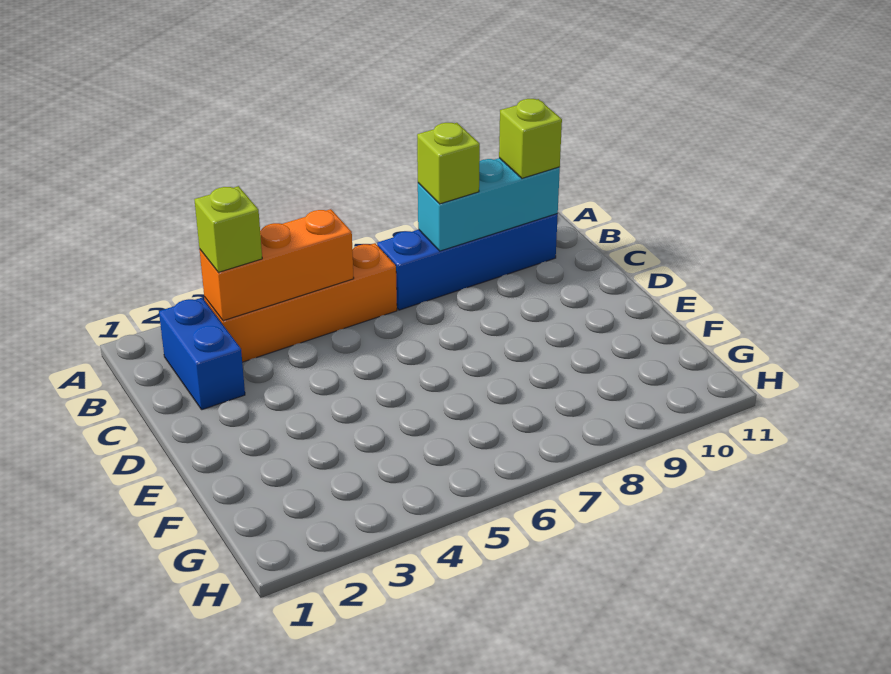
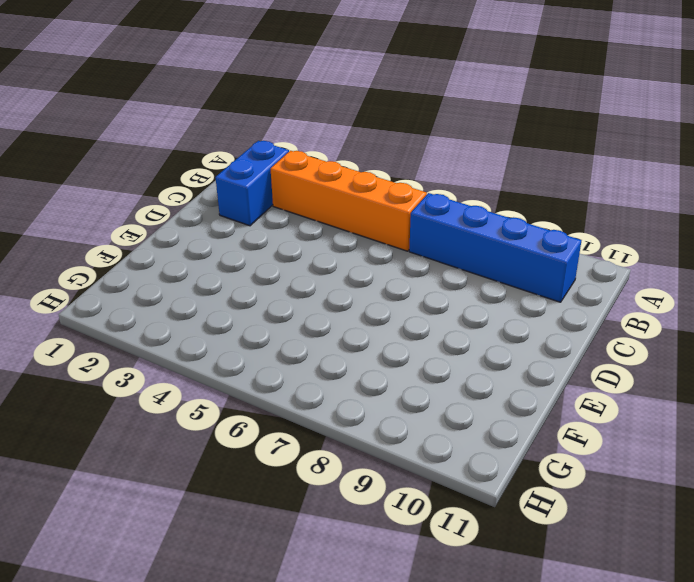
none -> orange brick B3:B5 level 2
none -> cyan brick B8:B10 level 2

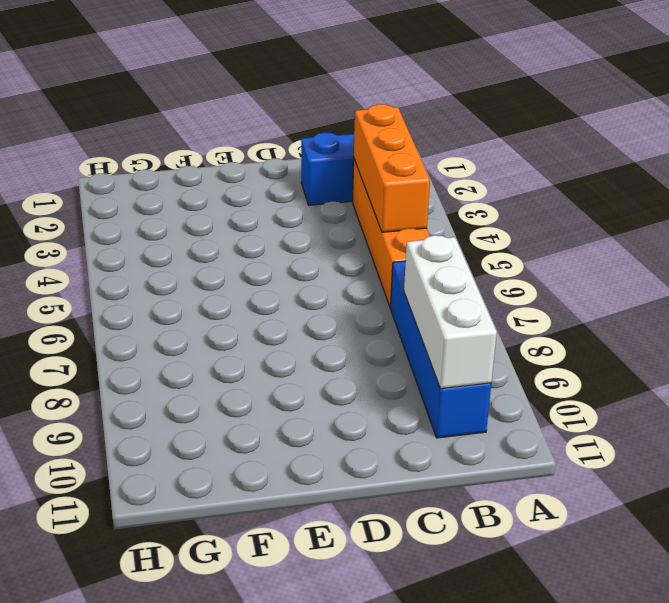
white brick B8:B10 level 2 -> cyan brick B8:B10 level 2
none -> lime brick B3 level 3
none -> lime brick B8 level 3

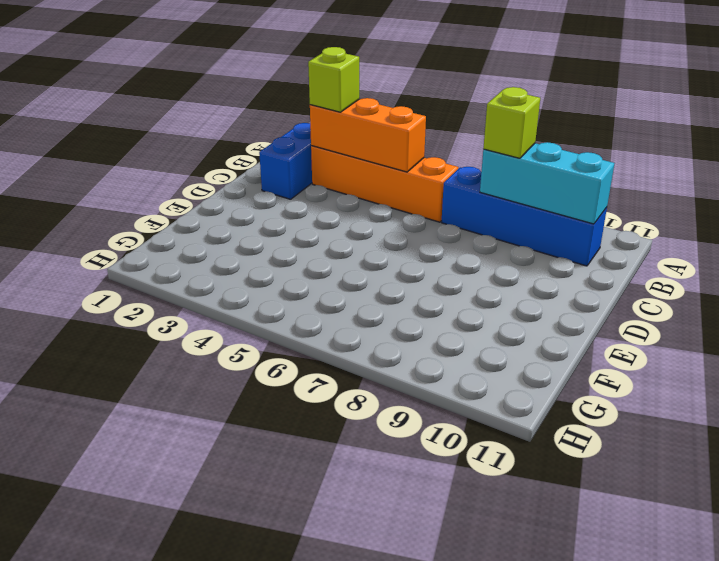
none -> lime brick B10 level 3

